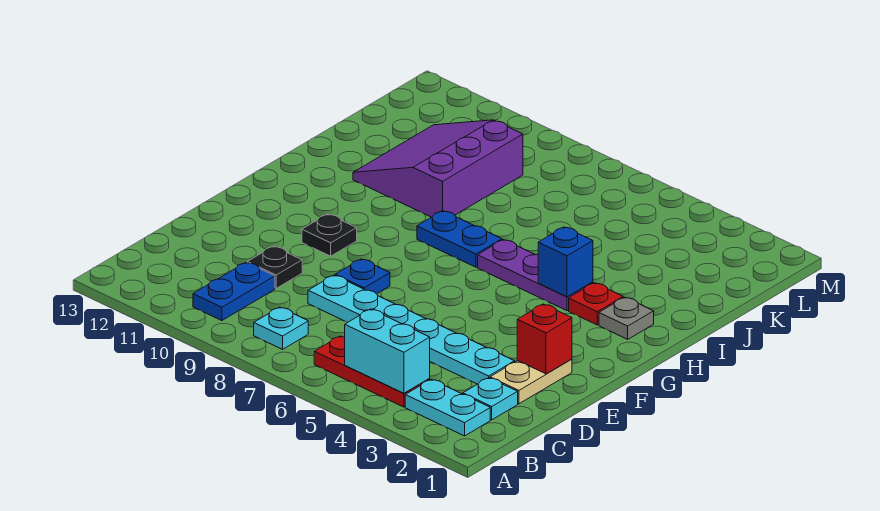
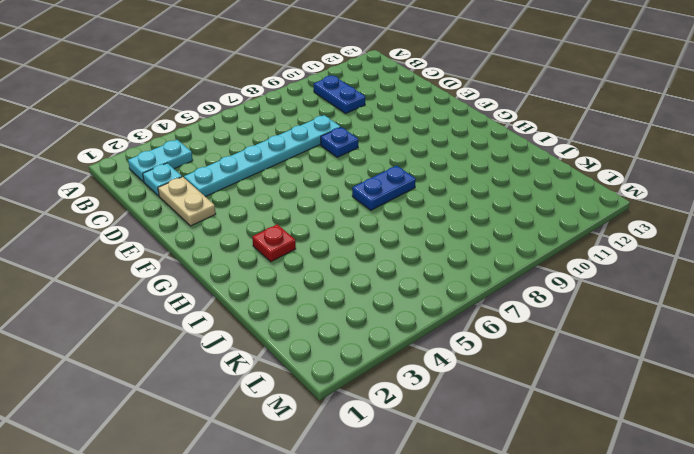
none -> red plate B4:B6 level 1
none -> cyan plate B8 level 1
none -> black plate D10 level 1

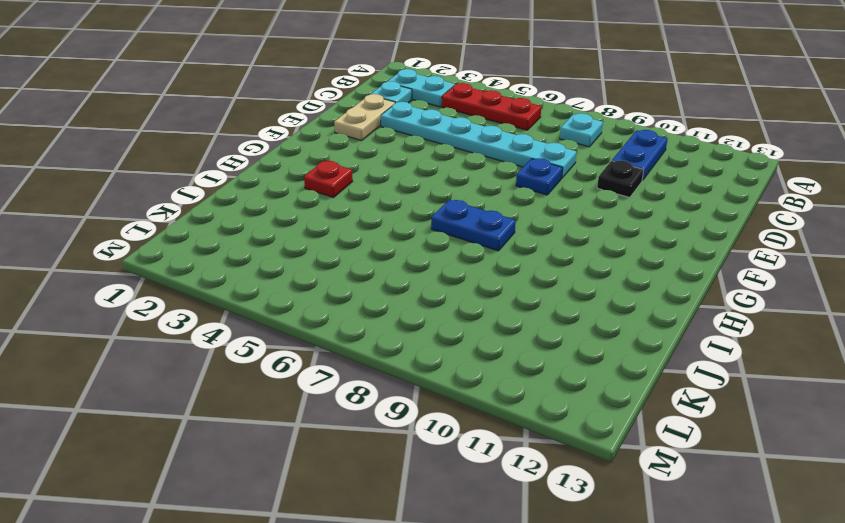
none -> black plate F10 level 1
none -> grey plate H2 level 1
none -> purple plate H4:H6 level 1

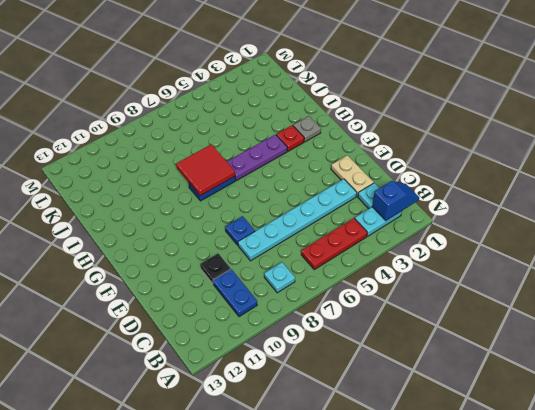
blue slope B1:B2 level 2 top 2 -> none
red tile H7:I8 level 2 -> none
none -> black plate F10 level 1
none -> purple slope I9:K11 level 1 top 9
none -> cyan brick B4:B5 level 2

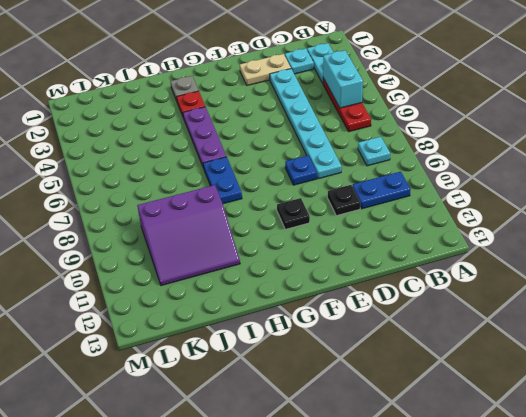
none -> red brick E2 level 2
none -> blue brick H4 level 2

